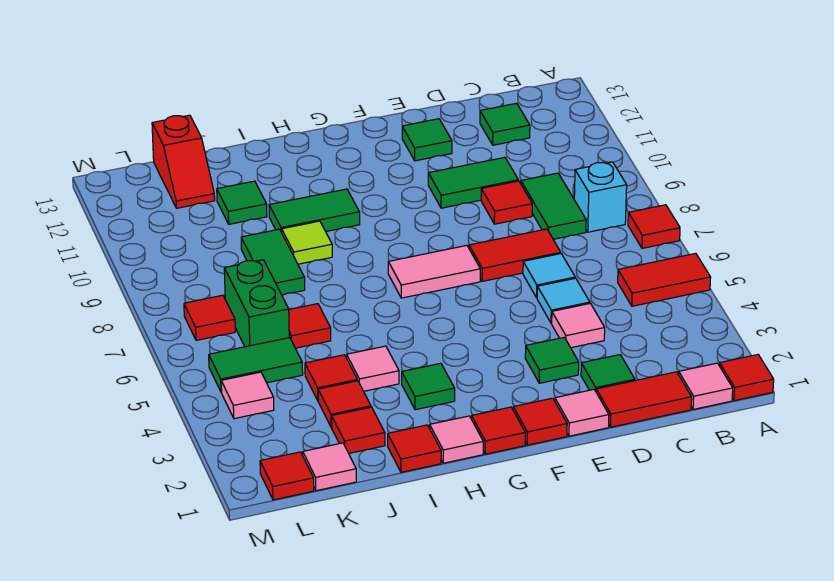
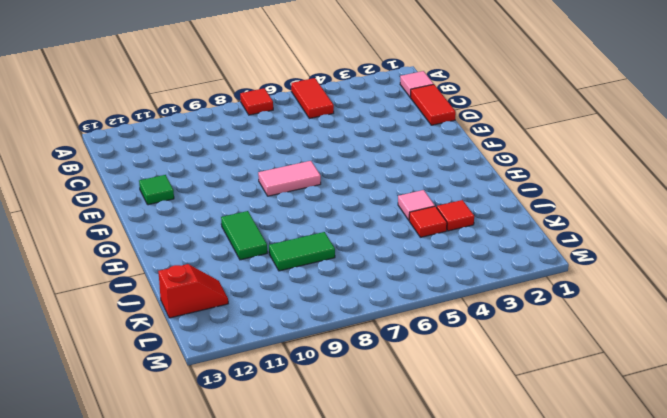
pink tile F7:F8 level 1 -> pink tile F7:G7 level 1
none -> red tile A1 level 1
none -> cyan brick B8 level 1
none -> green tile C8:C9 level 1
none -> green tile C12 level 1

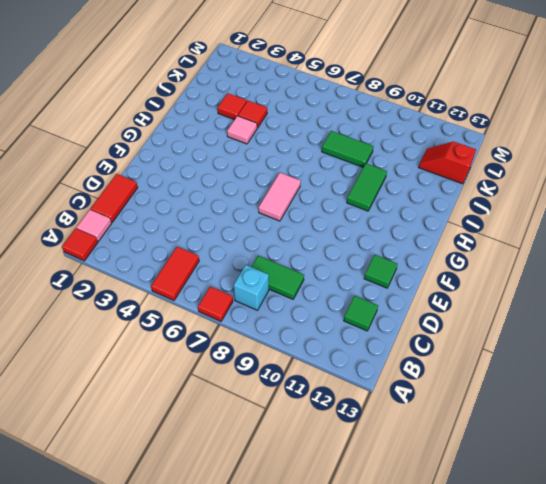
none -> green tile D2 level 1
none -> pink tile D4 level 1
none -> cyan tile D5 level 1
none -> cyan tile D6 level 1

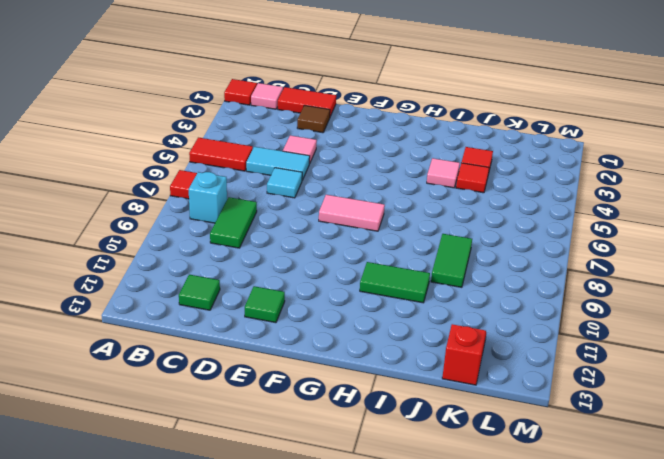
cyan tile C5:D5 level 1 -> cyan tile D5 level 1
brown tile D2 level 1 -> green tile D2 level 1
none -> red tile D7:E7 level 1
none -> red tile D9 level 1
none -> green tile D10:E10 level 1
none -> pink tile E1 level 1

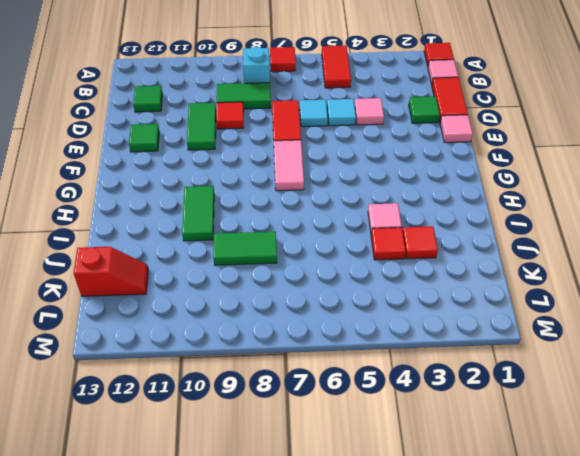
none -> green tile E3 level 1
none -> red tile F1 level 1
none -> red tile G1 level 1
none -> pink tile H1 level 1

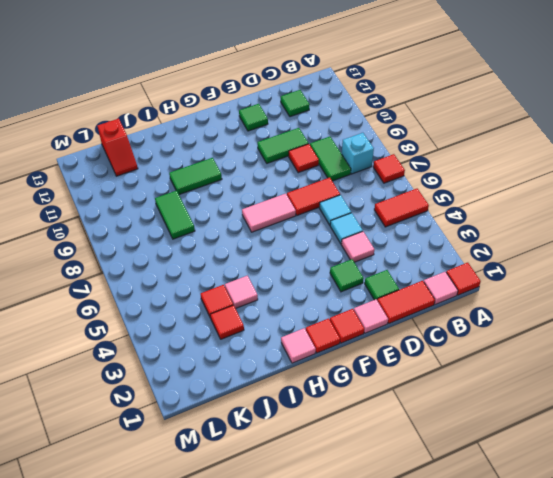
none -> green tile H3 level 1
none -> red tile I1 level 1
none -> lime tile I9 level 1
none -> red tile J2 level 1

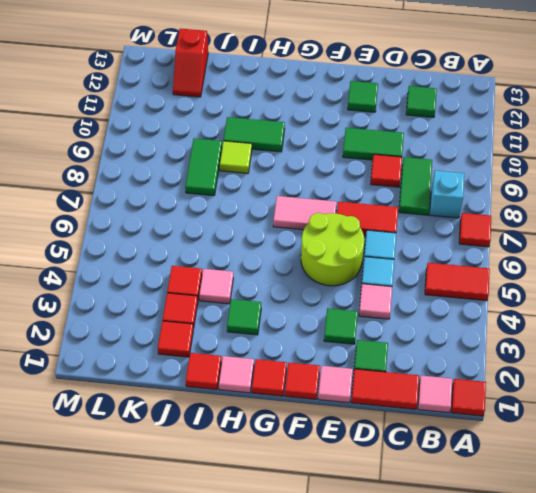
lime round brick E5:F6 level 1 -> none
none -> red tile J6 level 1
none -> green tile J11 level 1
none -> pink tile K1 level 1
none -> green tile K5:L5 level 1

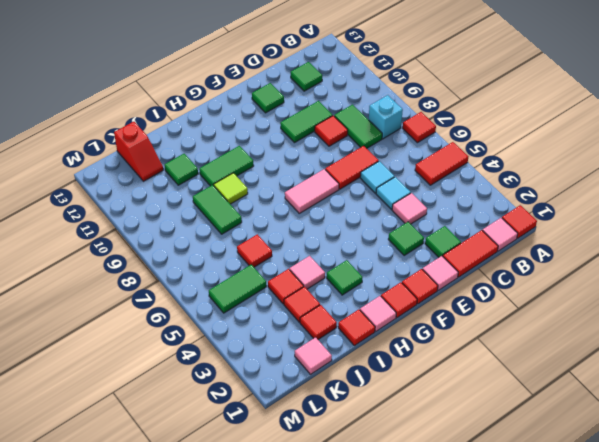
none -> green brick K6:K7 level 1
none -> red tile L1 level 1
none -> pink tile L4 level 1
none -> red tile L7 level 1

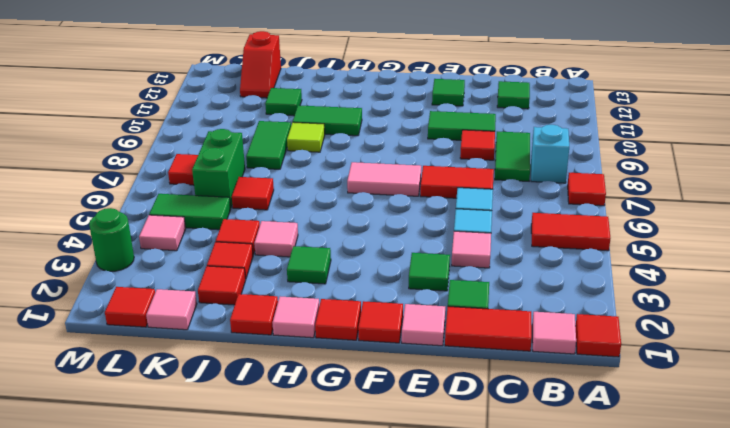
green round brick M3 level 1 -> none

